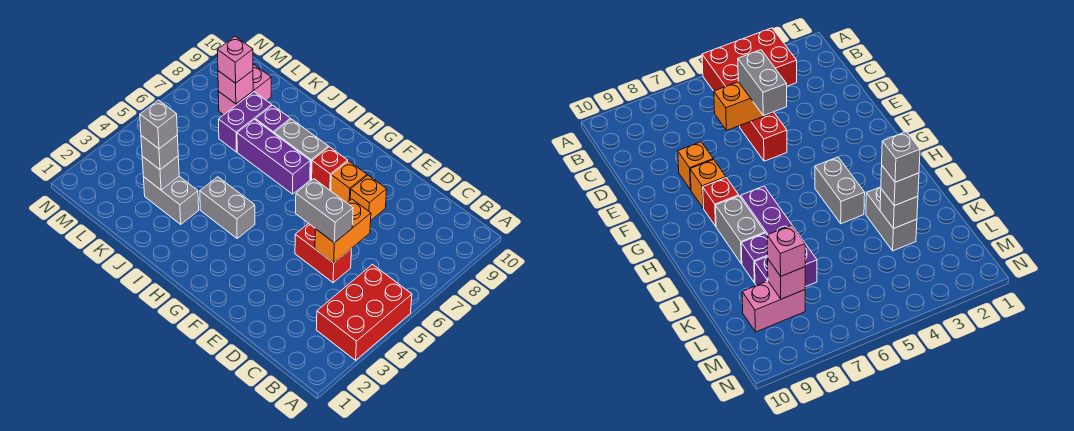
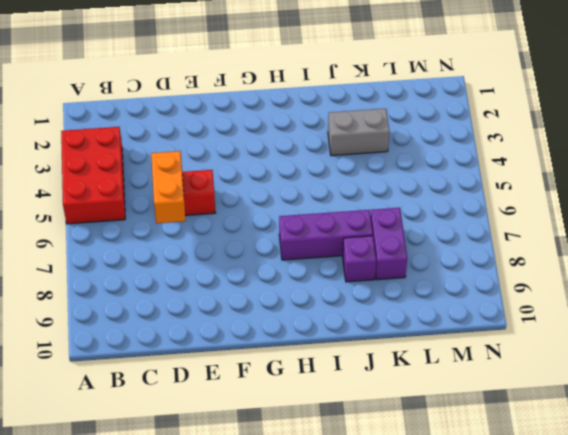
none -> orange brick E8 level 1
none -> orange brick F8 level 1
none -> red brick G8 level 1

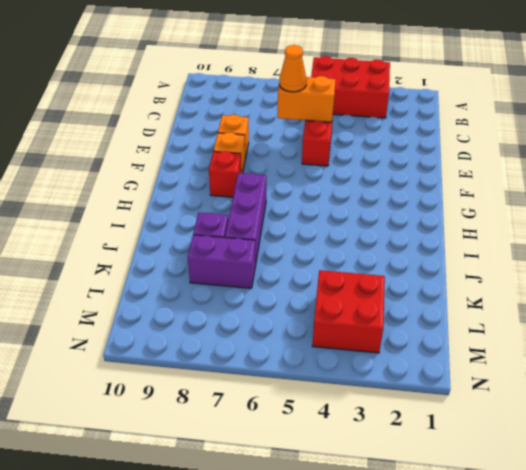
orange cone D6 level 3 -> none
red brick L3:M4 level 1 -> none
none -> grey brick H4:I4 level 1
none -> grey brick H8:I8 level 1
none -> grey brick J3:K3 level 1

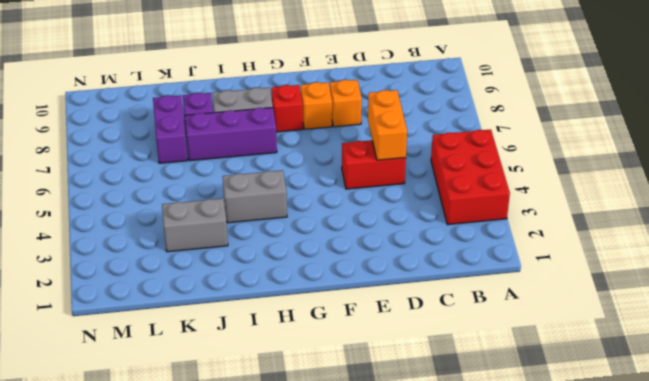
none -> pink brick L8:L9 level 1
none -> grey brick K3 level 2
none -> pink brick L8 level 2

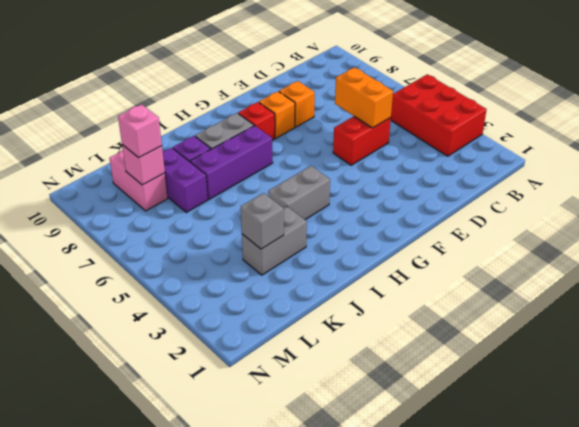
none -> grey brick D5:E5 level 3
none -> grey brick K3 level 3
none -> grey brick K3 level 4

